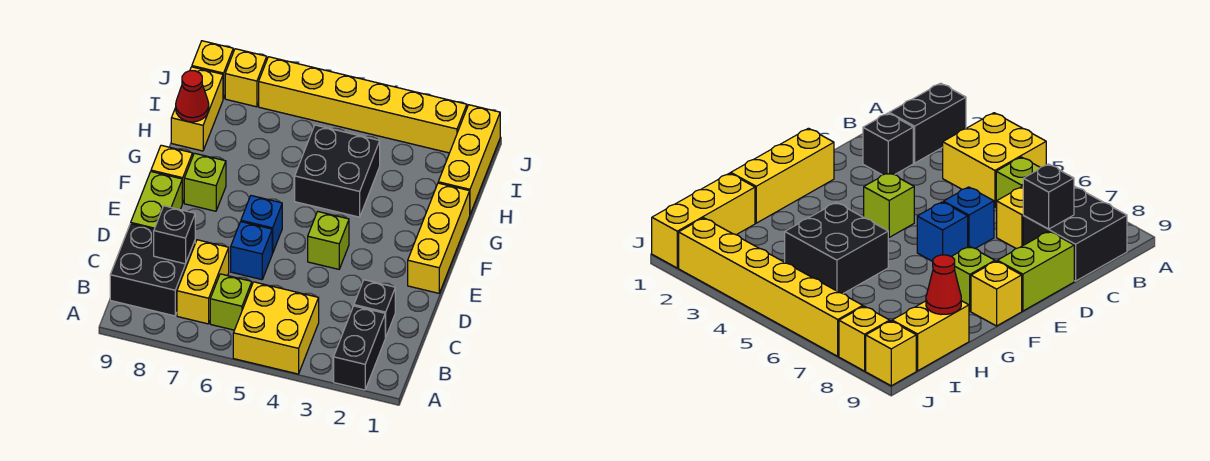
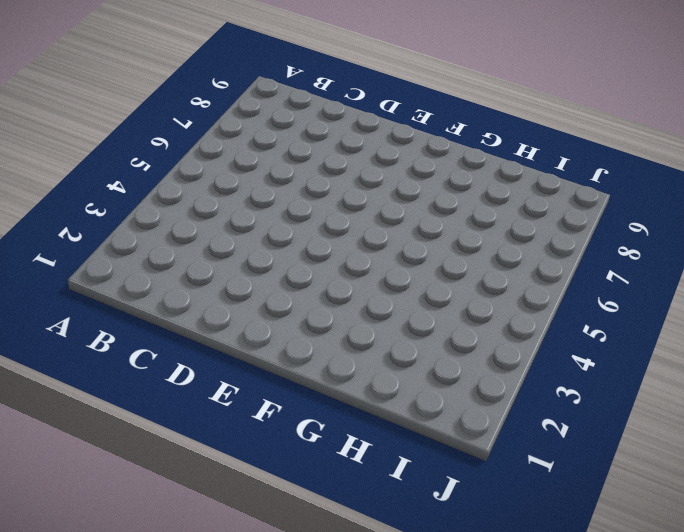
none -> black brick A2:B2 level 1
none -> yellow brick A4:B5 level 1
none -> lime brick B6 level 1

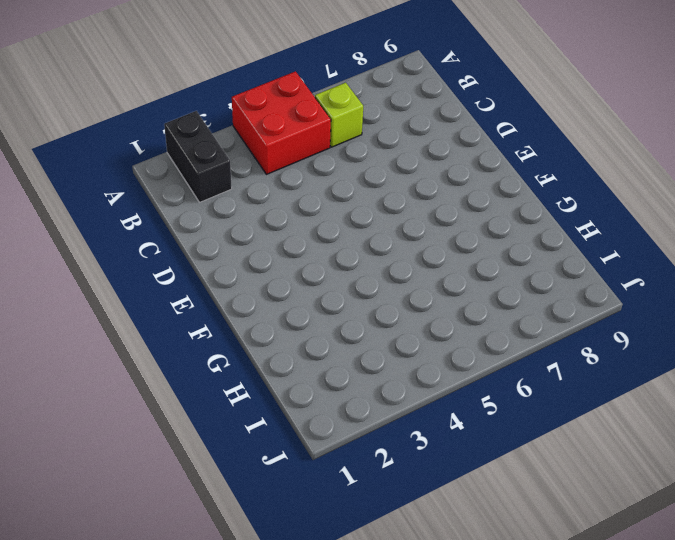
red brick A4:B5 level 1 -> yellow brick A4:B5 level 1
none -> yellow brick B7:C7 level 1
none -> black brick B8:C9 level 1
none -> black brick C2 level 1

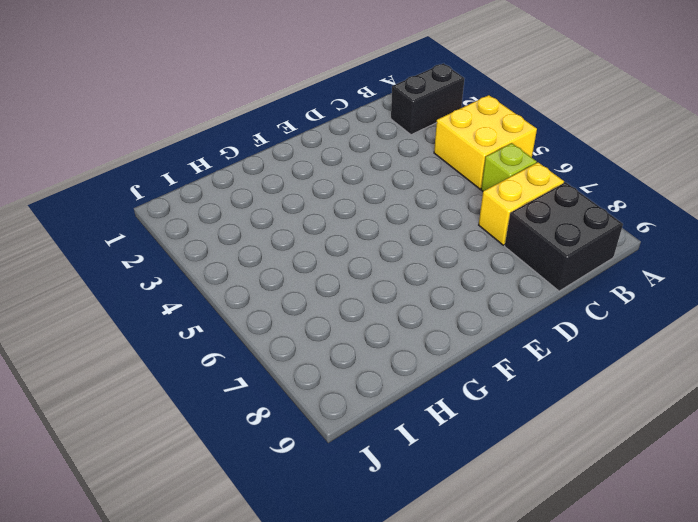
none -> black brick C2 level 1
none -> blue brick D6 level 1
none -> lime brick D9:E9 level 1

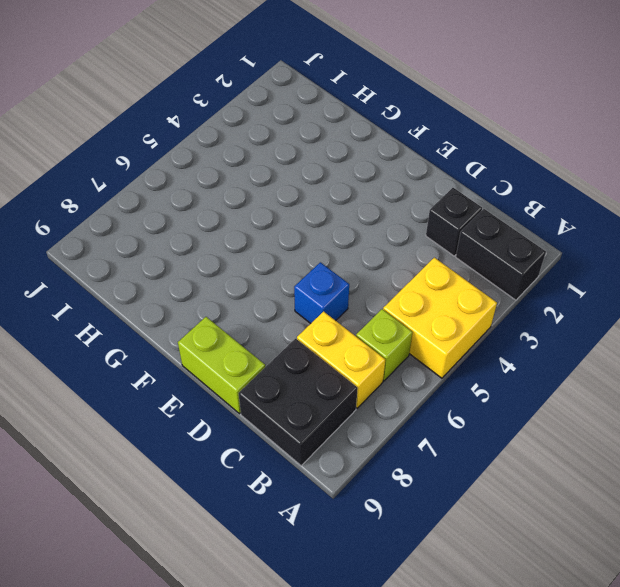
none -> yellow brick E1:G1 level 1
none -> lime brick E4 level 1
none -> blue brick E6 level 1

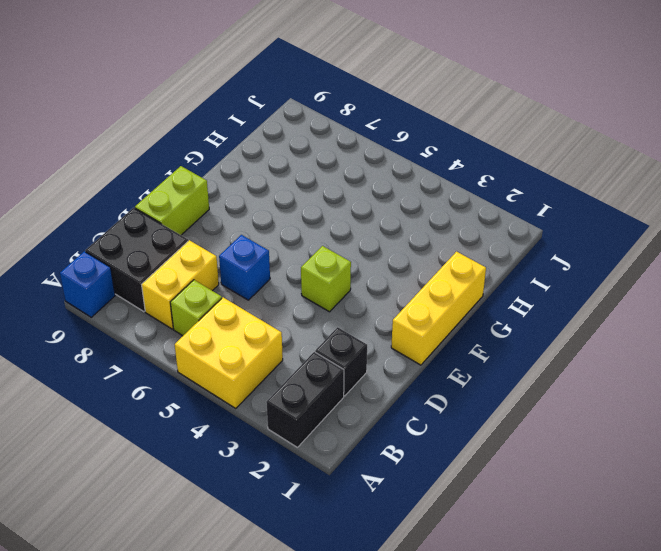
blue brick A9 level 1 -> blue brick E6 level 1
none -> lime brick F8 level 1
none -> yellow brick F9 level 1
none -> black brick G4:H5 level 1

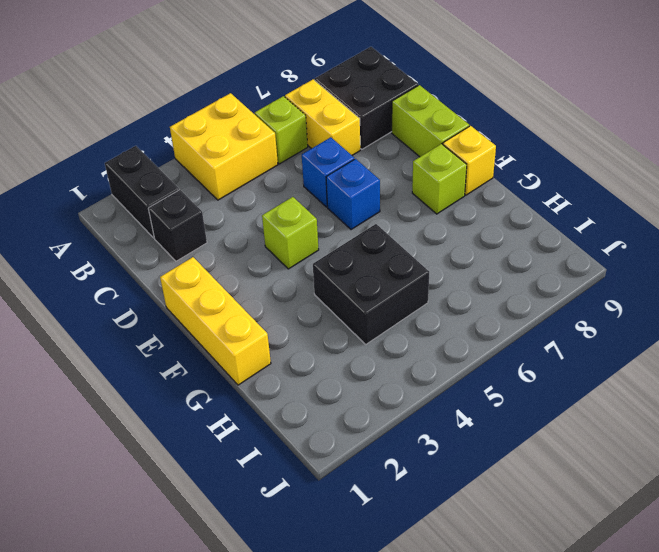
none -> yellow brick H1:J1 level 1
none -> yellow brick H9:I9 level 1
none -> yellow brick J2:J7 level 1

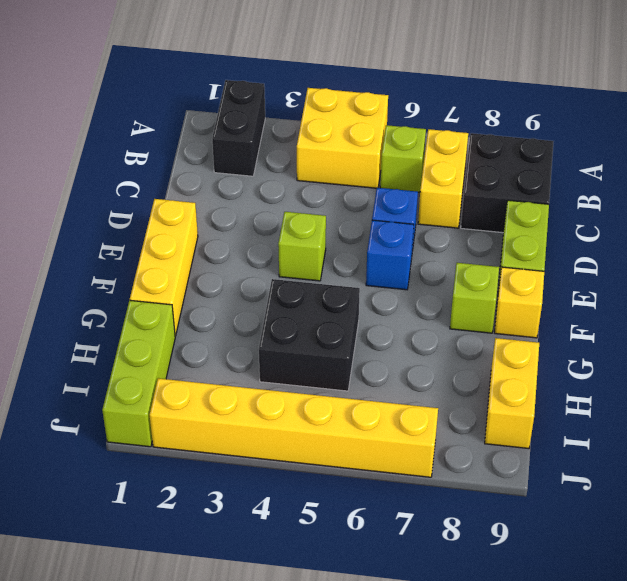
lime brick H1:J1 level 1 -> yellow brick H1:J1 level 1
none -> black brick C2 level 1
none -> yellow brick J8 level 1
none -> yellow brick J9 level 1

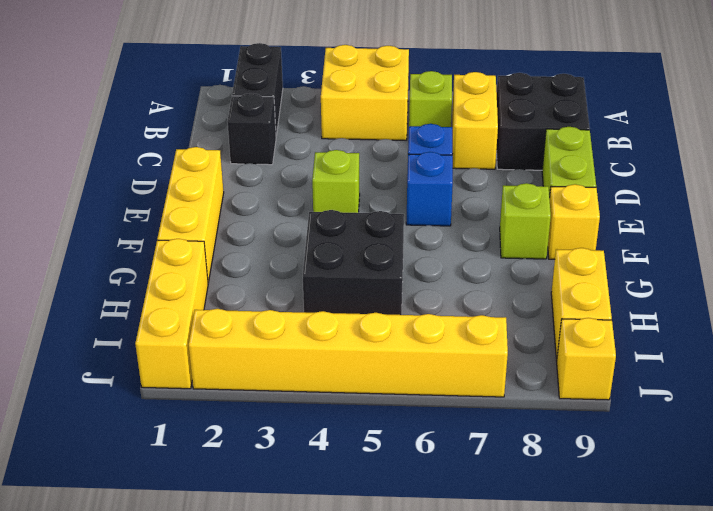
none -> yellow brick J8 level 1
none -> black brick C8 level 2
none -> red cone H9 level 2

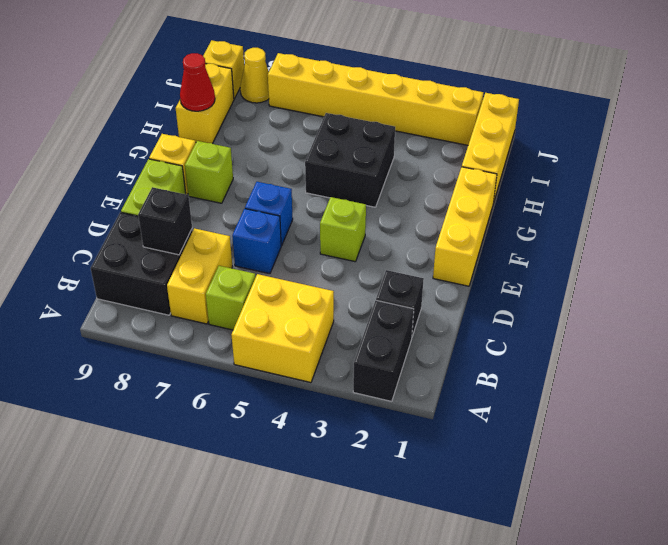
yellow cone J8 level 1 -> yellow brick J8 level 1

